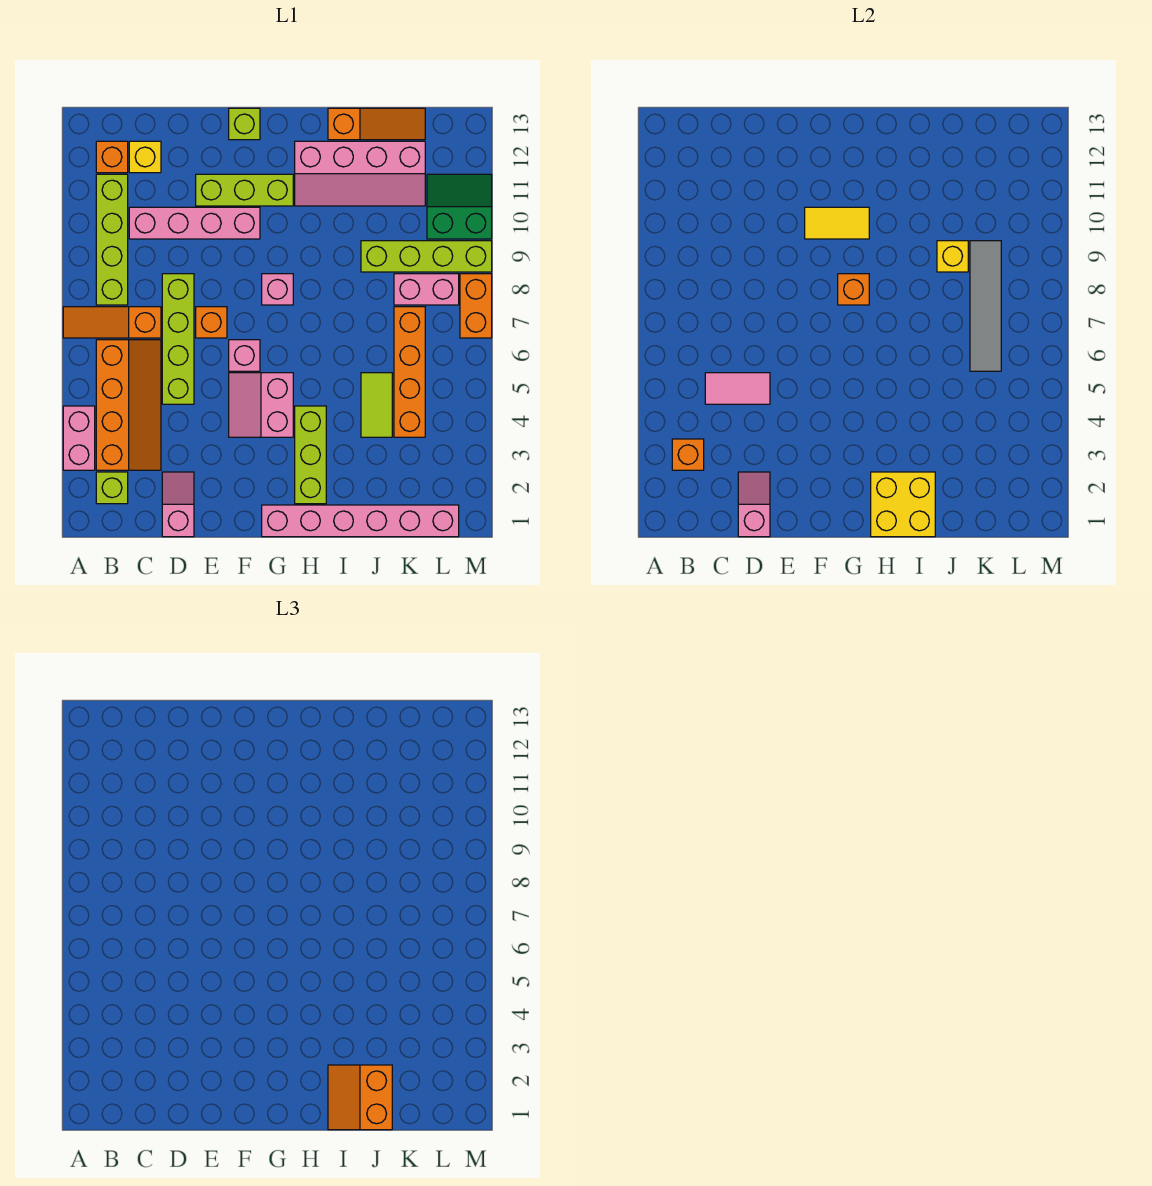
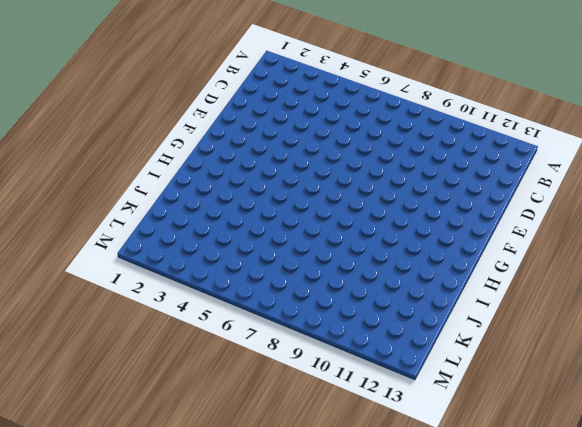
none -> pink brick A3:A4 level 1
none -> orange slope A7:C7 level 1 top C
none -> lime brick B2 level 1
none -> orange slope B3:C6 level 1 top B

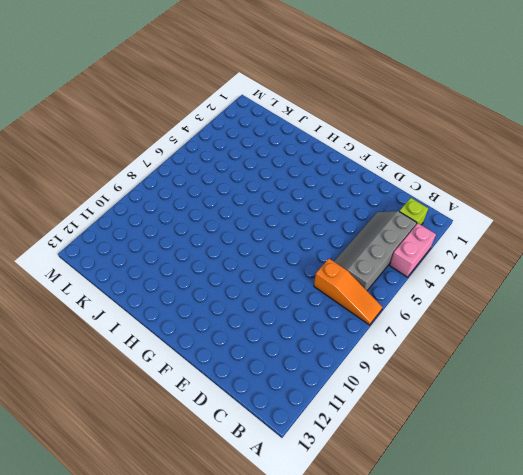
grey slope B3:C6 level 1 top B -> orange slope B3:C6 level 1 top B
none -> lime brick B8:B11 level 1
none -> orange brick B12 level 1
none -> pink brick C10:F10 level 1
none -> yellow brick C12 level 1

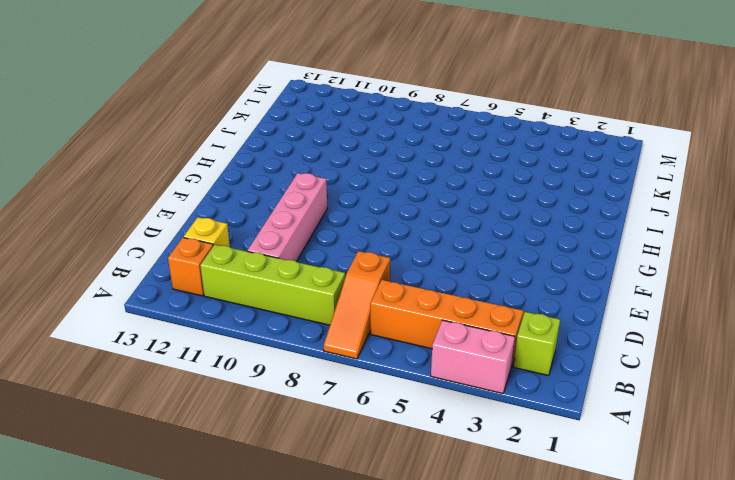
none -> pink slope D1:D2 level 1 top 1
none -> lime brick D5:D8 level 1
none -> orange brick E7 level 1
none -> lime brick E11:G11 level 1

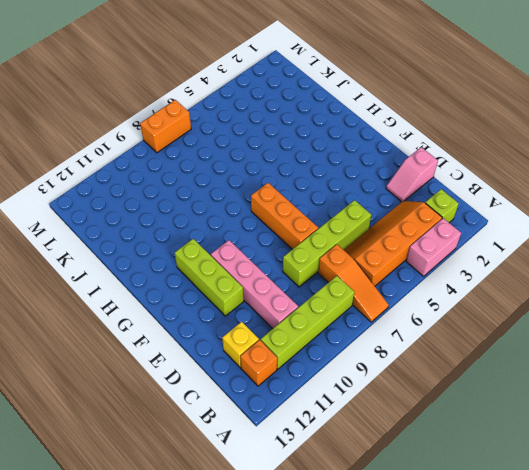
orange brick E7:G7 level 1 -> orange brick E7 level 1
none -> pink slope F4:G5 level 1 top G
none -> pink brick F6 level 1
none -> lime brick F13 level 1
none -> pink brick G1:L1 level 1

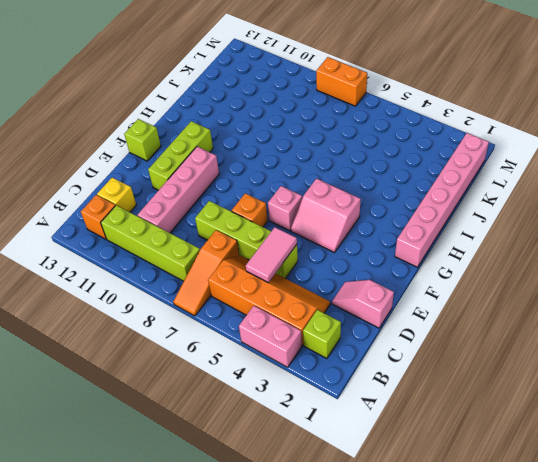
none -> pink brick G8 level 1
none -> lime brick H2:H4 level 1
none -> pink slope H11:K12 level 1 top 12
none -> orange slope I13:K13 level 1 top I

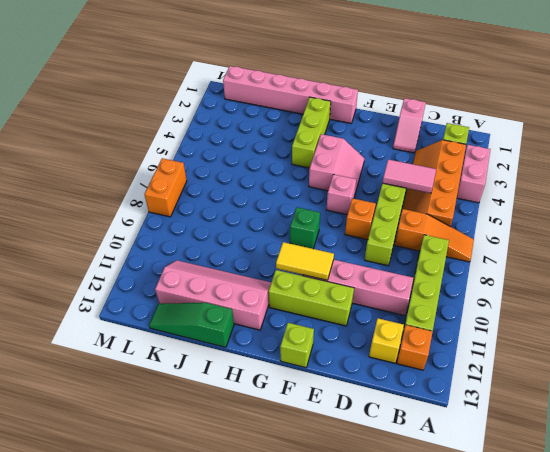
green brick G8 level 1 -> pink brick G8 level 1
green slope I13:K13 level 1 top I -> orange slope I13:K13 level 1 top I
none -> lime tile J4:J5 level 1
none -> lime brick J9:M9 level 1
none -> orange brick K4:K7 level 1
none -> pink brick K8:L8 level 1

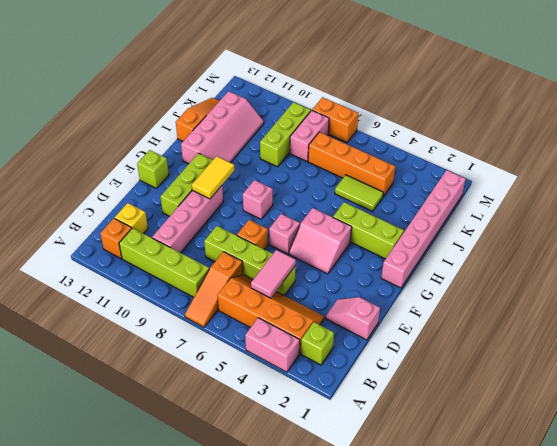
lime brick J9:L9 level 1 -> lime brick J9:M9 level 1
none -> green slope L10:M11 level 1 top 10
none -> orange brick B3 level 2
none -> pink slope D1:D2 level 2 top 1
none -> orange brick G8 level 2

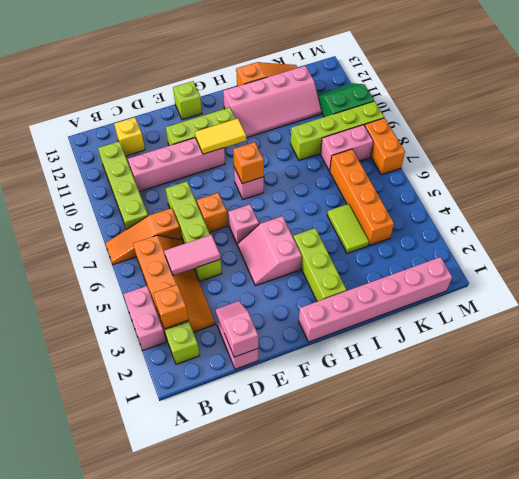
none -> orange brick B12 level 1
none -> yellow brick H1:I2 level 2
none -> yellow brick J9 level 2
none -> grey tile K6:K9 level 2

